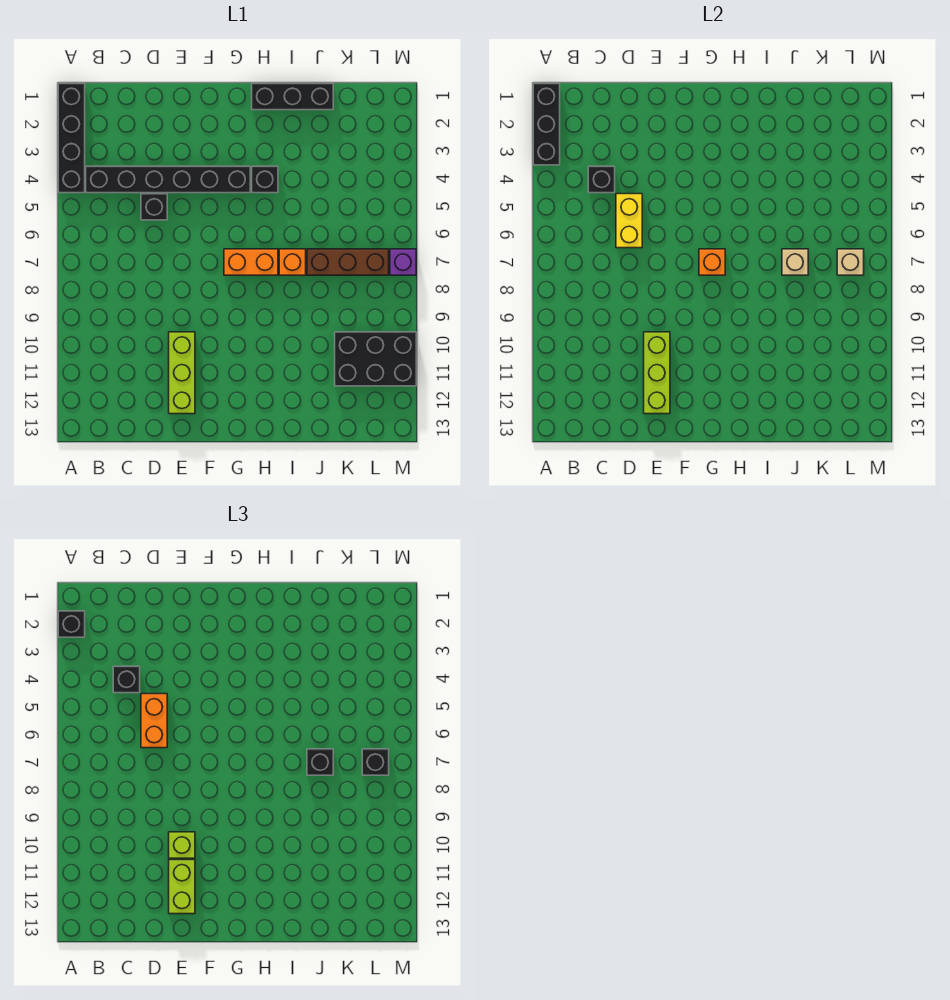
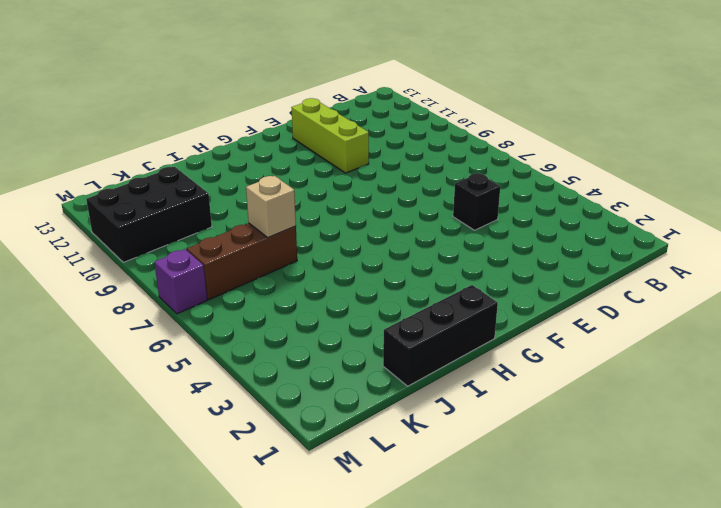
none -> black brick A1:A4 level 1
none -> black brick B4:G4 level 1
none -> orange brick G7:H7 level 1

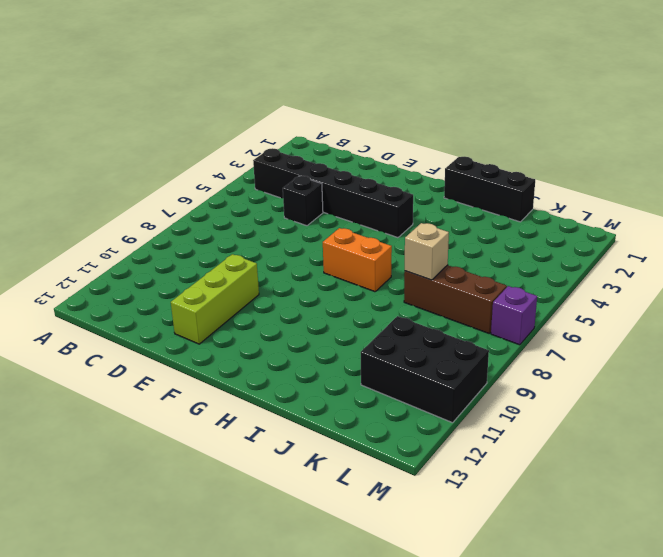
none -> black brick A1:A4 level 1
none -> black brick H4 level 1
none -> orange brick I7 level 1

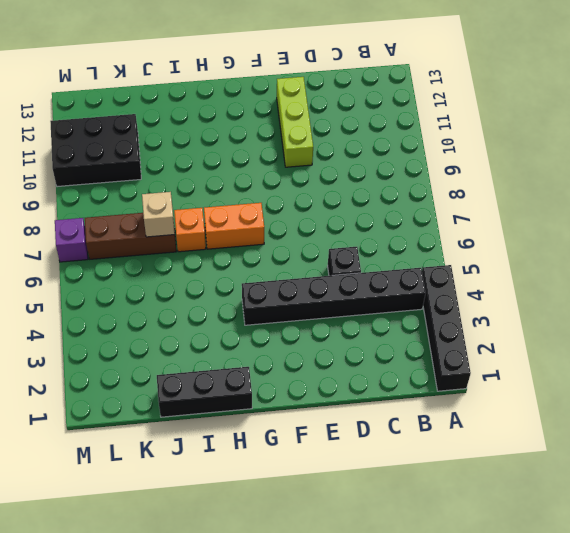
none -> black brick H4 level 1
none -> black brick A1:A3 level 2
none -> black brick C4 level 2

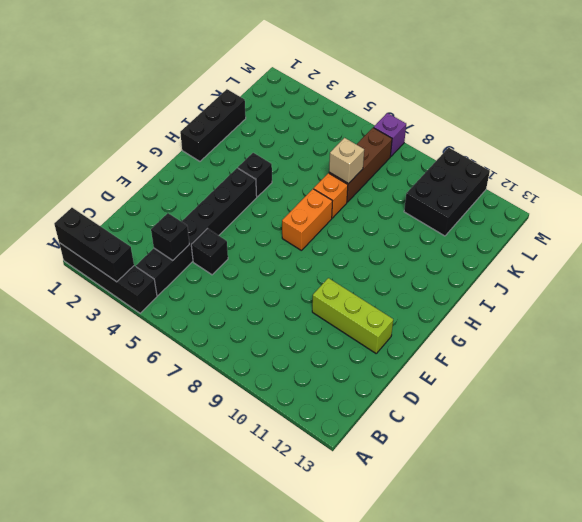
none -> yellow brick D5:D6 level 2
none -> lime brick E10:E12 level 2
none -> orange brick G7 level 2

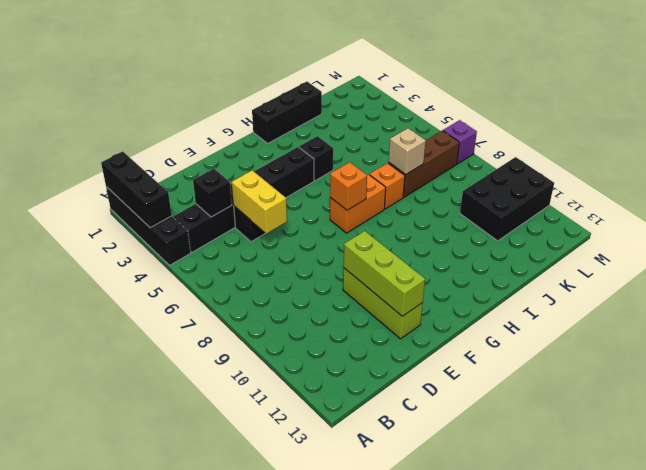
none -> tan brick L7 level 2
none -> black brick A2 level 3
none -> black brick C4 level 3

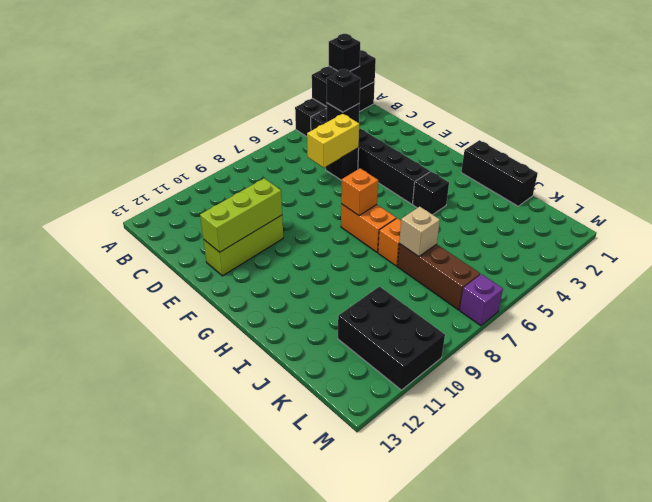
none -> tan brick L7 level 2
none -> orange brick D5:D6 level 3
none -> lime brick E10 level 3

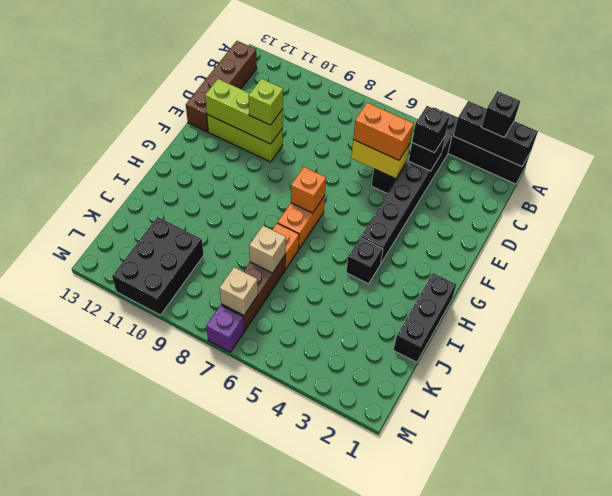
brown brick B13:E13 level 1 -> none
none -> lime brick E11:E12 level 3
none -> black brick J7 level 3
none -> black brick L7 level 3

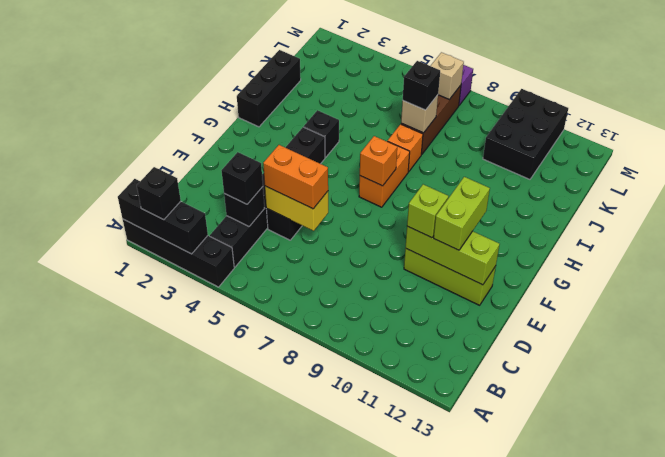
lime brick E11:F11 level 3 -> lime brick E11:E12 level 3
none -> black brick L7 level 3

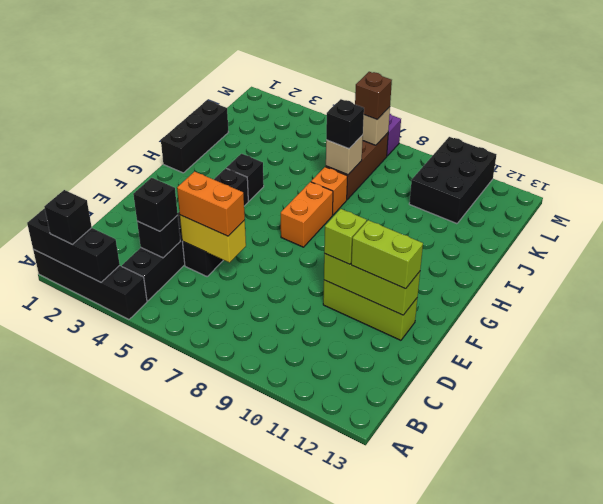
brown brick L7 level 3 -> black brick L7 level 3
none -> orange brick G7 level 2

